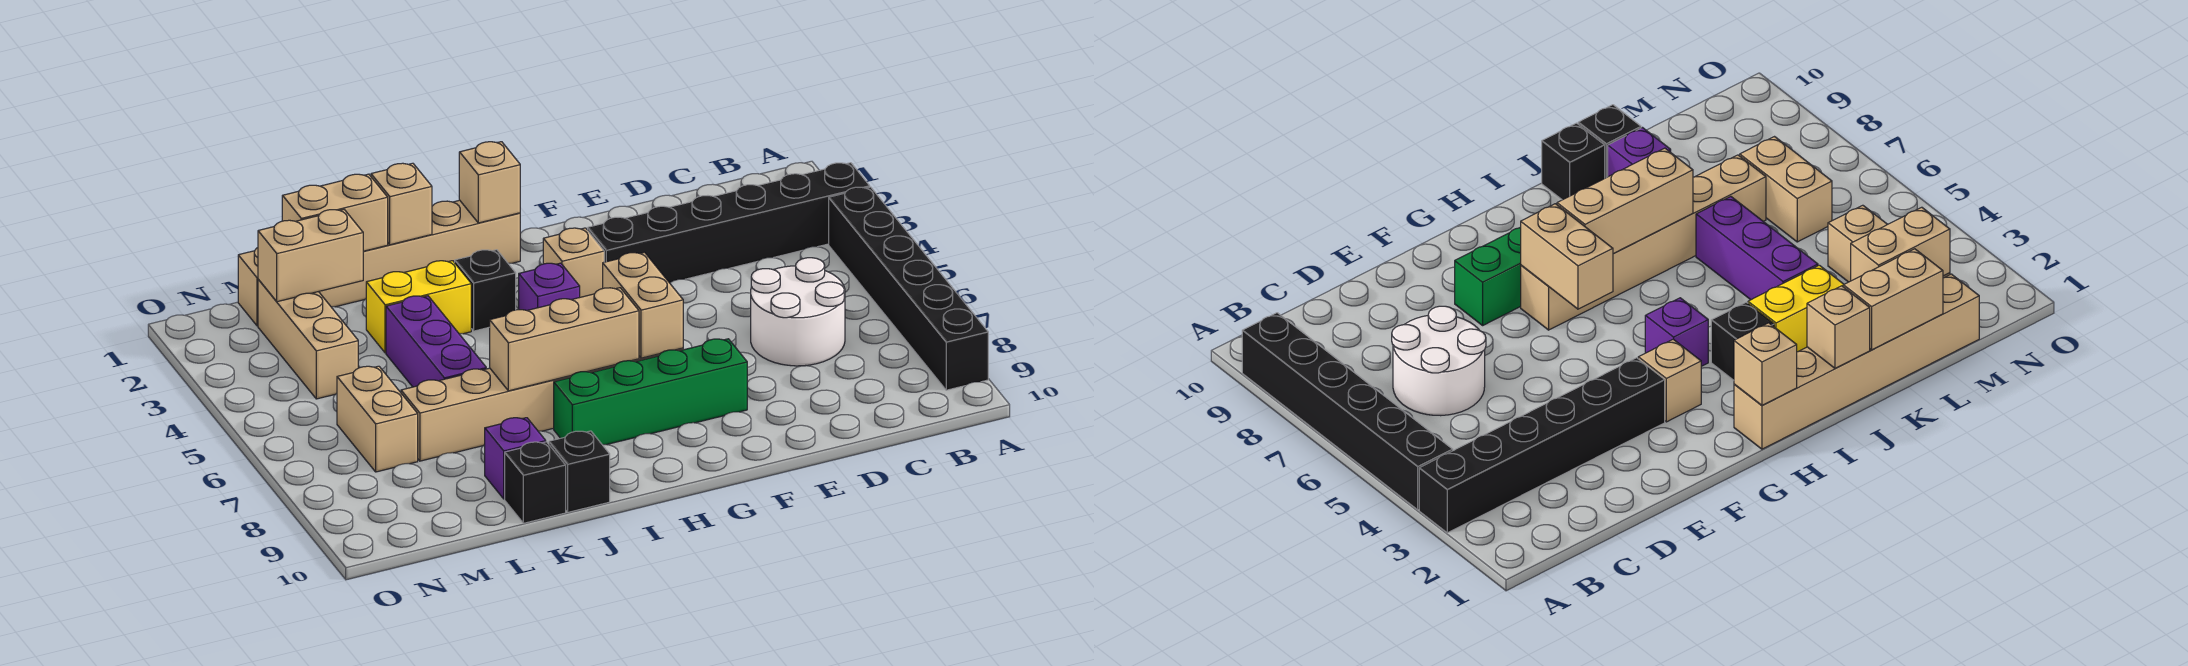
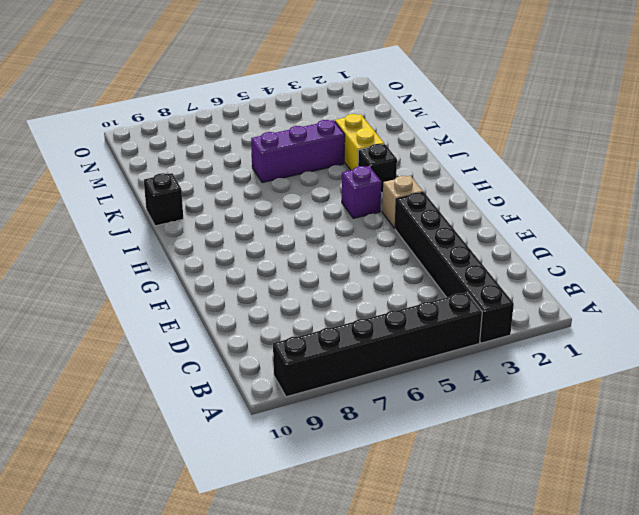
none -> white round brick C6:D7 level 1
none -> green brick F8:I8 level 1
none -> tan brick G7:L7 level 1

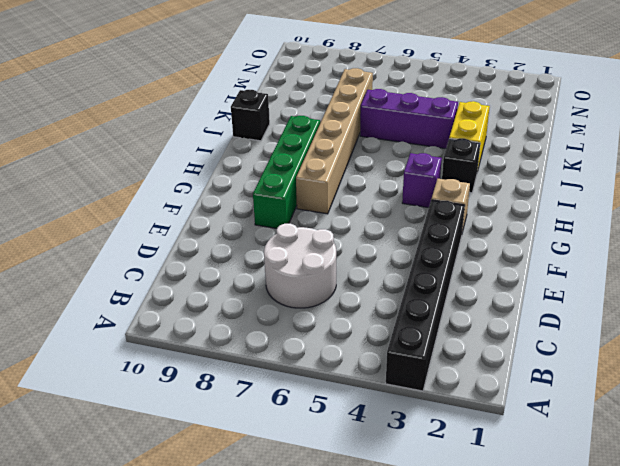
none -> black brick A4:A9 level 1
none -> tan brick H1:M1 level 1
none -> purple brick K9 level 1

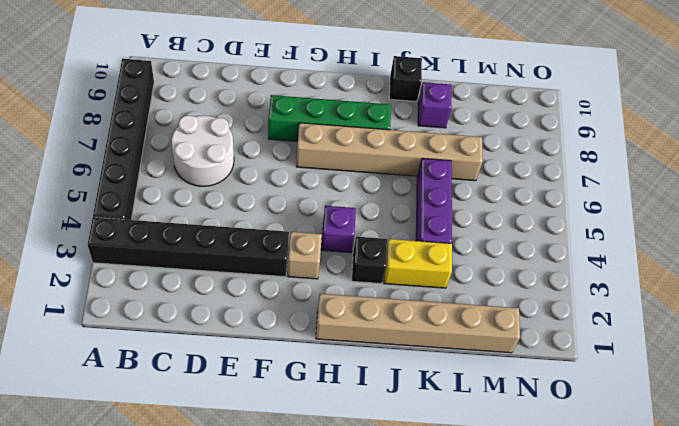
none -> black brick K10 level 1
none -> tan brick M2:M4 level 1
none -> tan brick M6:M7 level 1

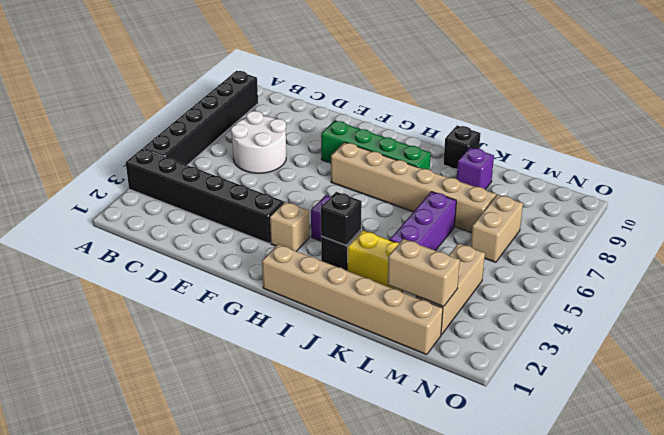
black brick I3 level 2 -> black brick K10 level 1
none -> tan brick G6:G7 level 2
none -> tan brick H1 level 2
none -> tan brick H7:J7 level 2

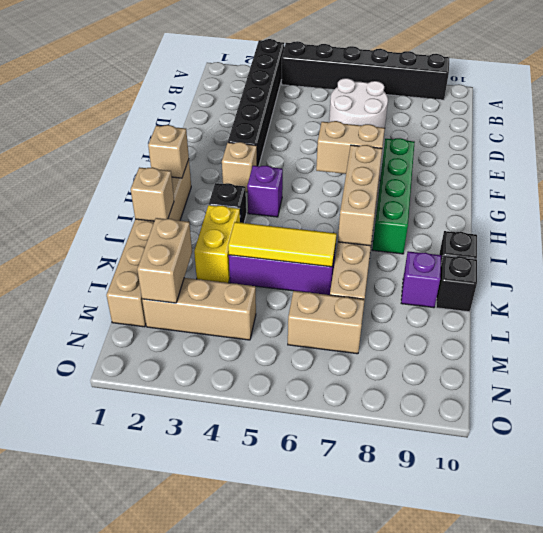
yellow tile K4:K6 level 2 -> none
none -> tan brick K1:L1 level 2

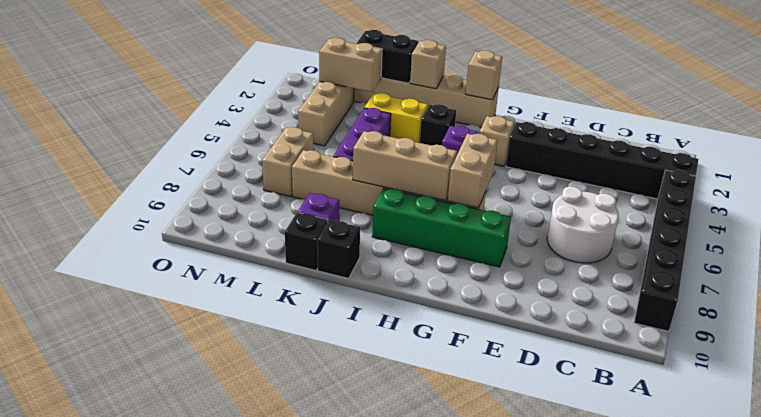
black brick K1:L1 level 2 -> tan brick K1:L1 level 2

